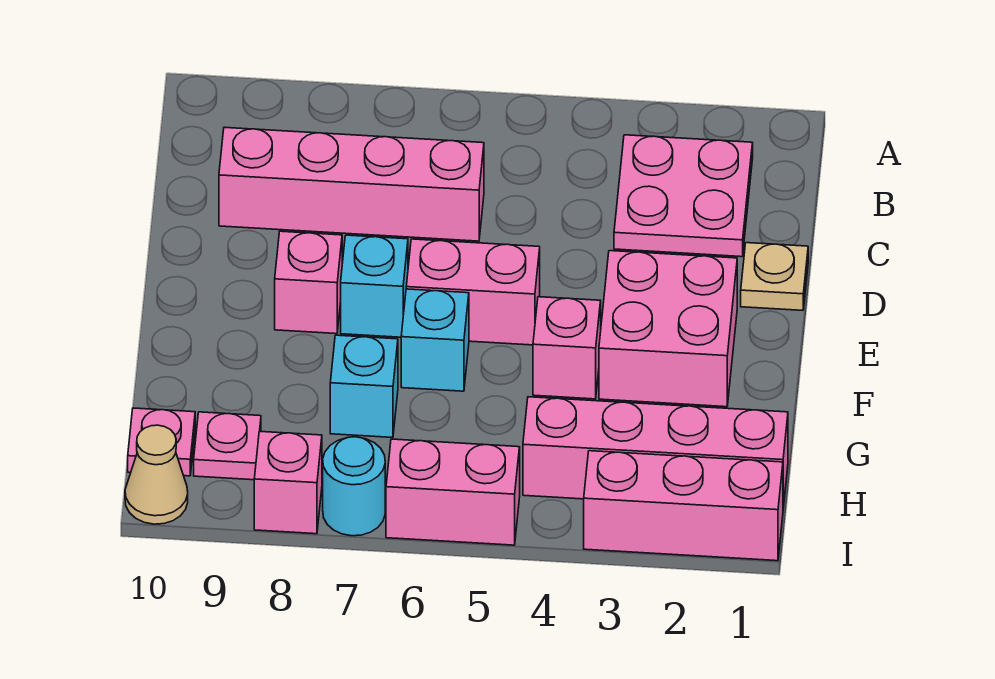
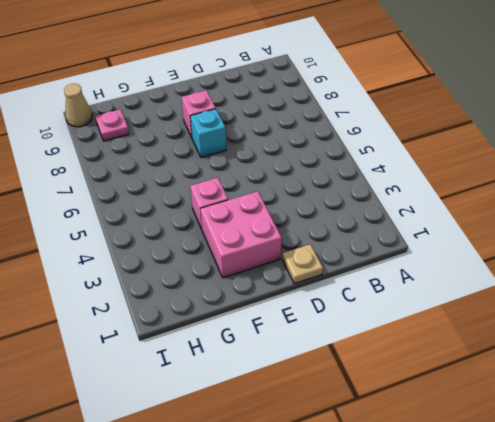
none -> pink plate B2:C3 level 1
none -> pink brick C6:C9 level 1
none -> pink brick E5:E6 level 1

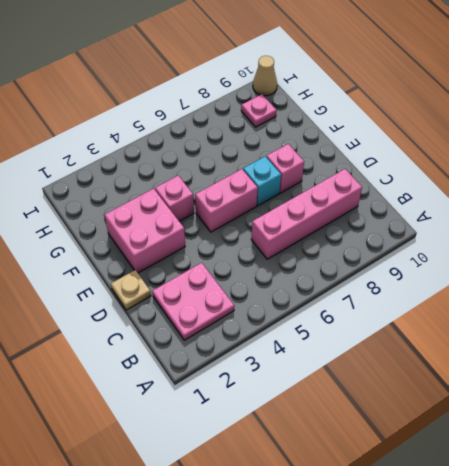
none -> cyan brick F6 level 1
none -> cyan brick G7 level 1
none -> pink brick H1:H4 level 1

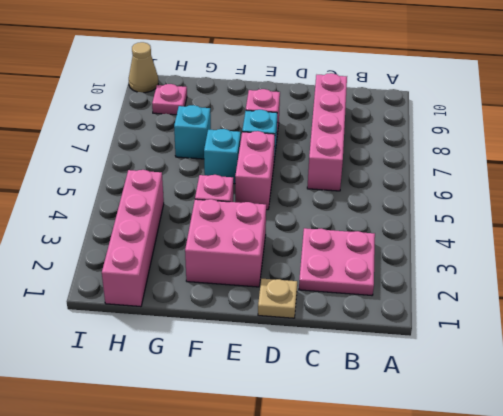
none -> pink plate H10 level 1
none -> pink brick I1:I3 level 1
none -> pink brick I5:I6 level 1

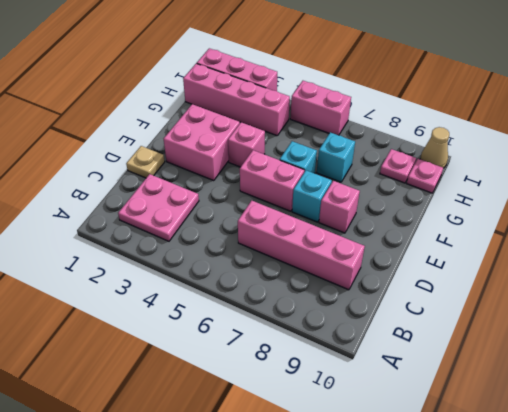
none -> cyan round brick I7 level 1
none -> pink brick I8 level 1

